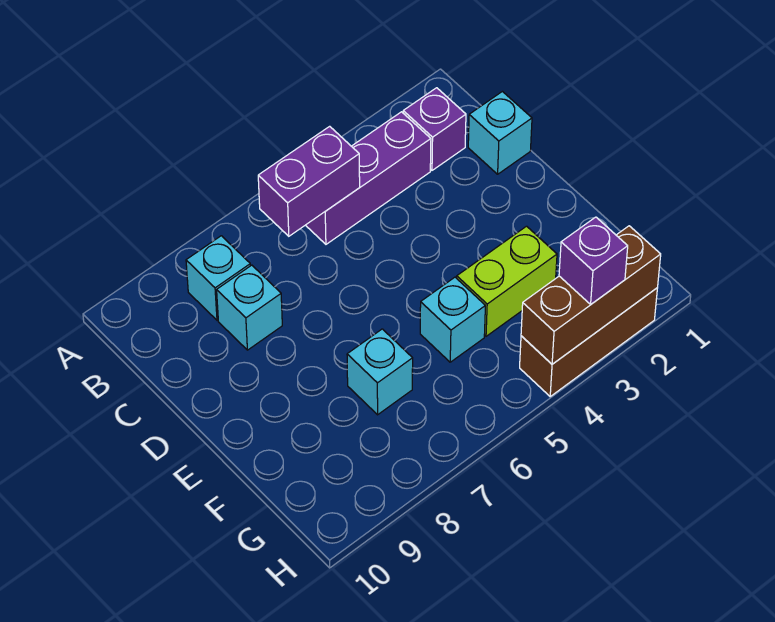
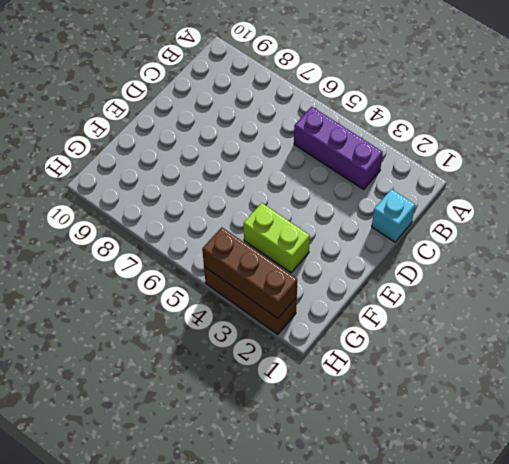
none -> purple brick B2 level 1
none -> cyan brick B8 level 1
none -> cyan brick C8 level 1

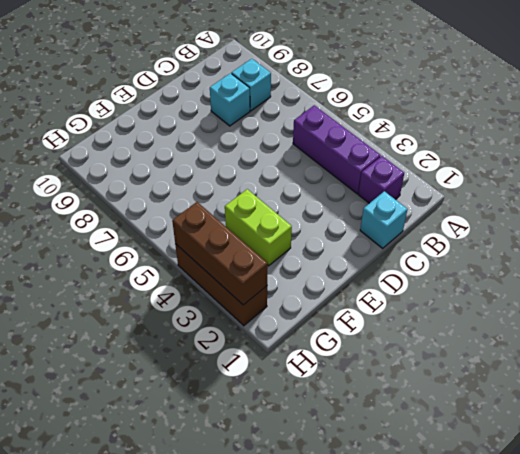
none -> cyan brick F5 level 1
none -> cyan brick F7 level 1
none -> purple brick B5:B6 level 2

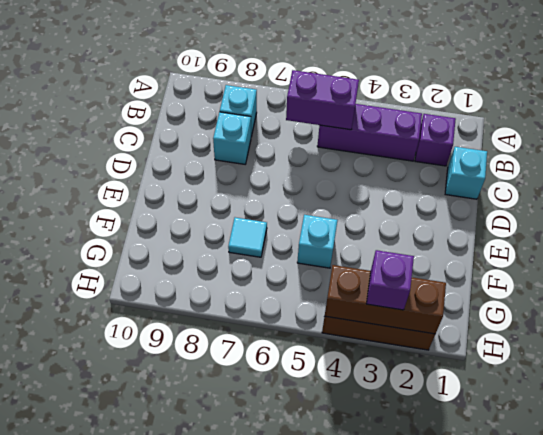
cyan tile F7 level 1 -> cyan brick F7 level 1
none -> lime brick F3:F4 level 1

